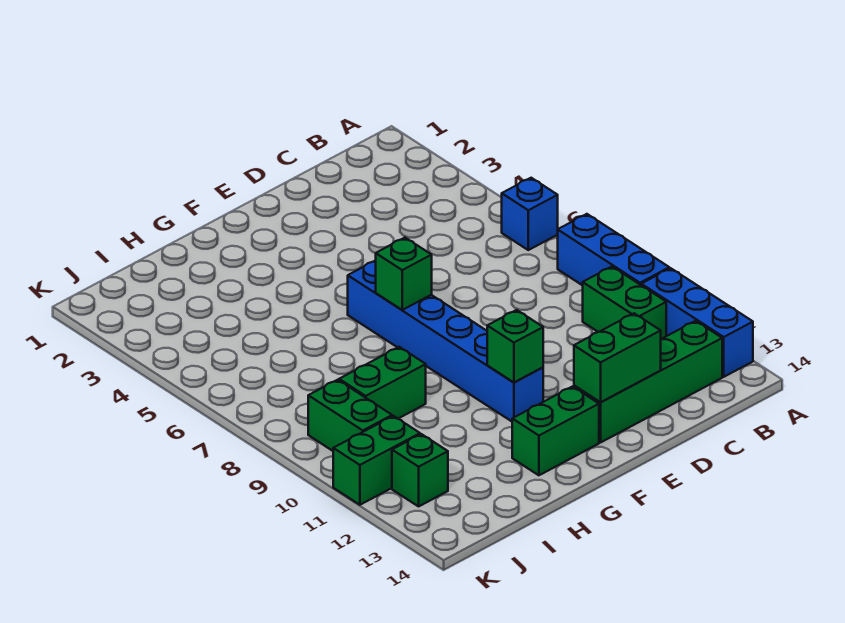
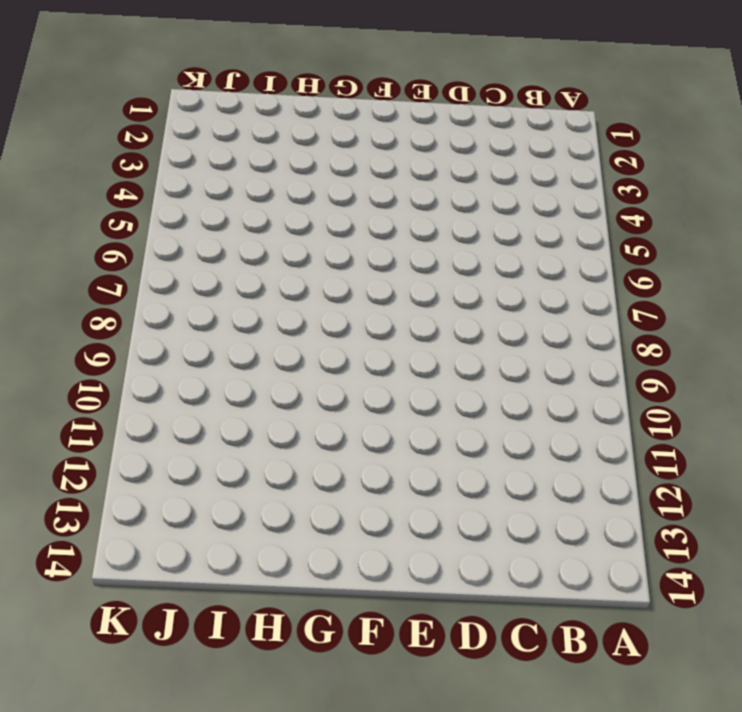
none -> blue brick A6 level 1
none -> blue brick A8:A10 level 1
none -> blue brick A11:A13 level 1

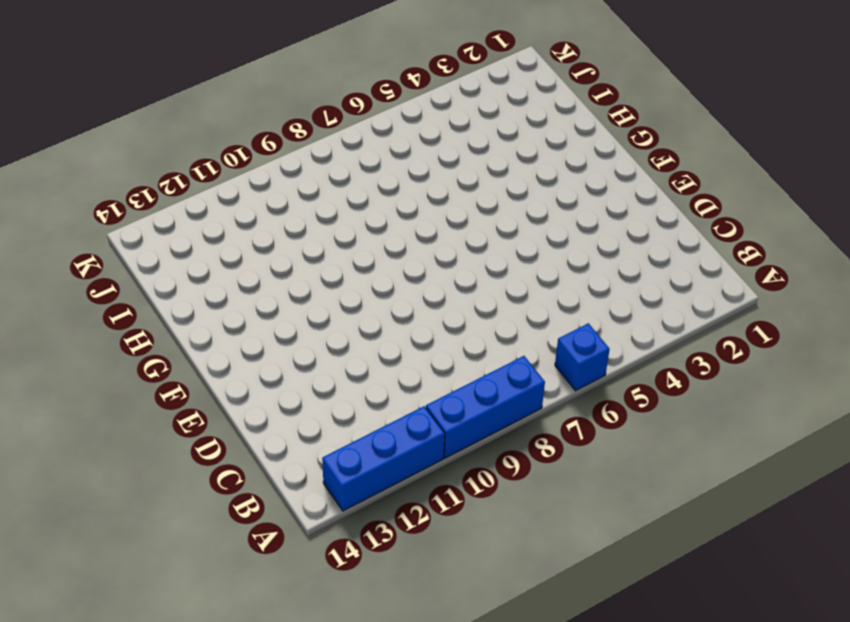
none -> green brick B10:B11 level 1
none -> green brick B13:E13 level 1
none -> blue brick F6:F11 level 1

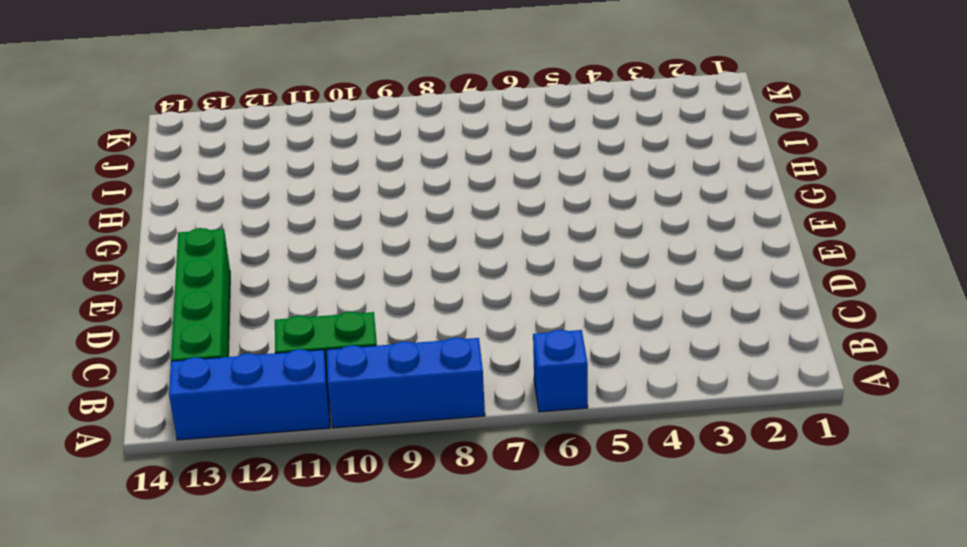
none -> blue brick F6:F11 level 1
none -> green brick F13:G13 level 1
none -> green brick H9:I9 level 1

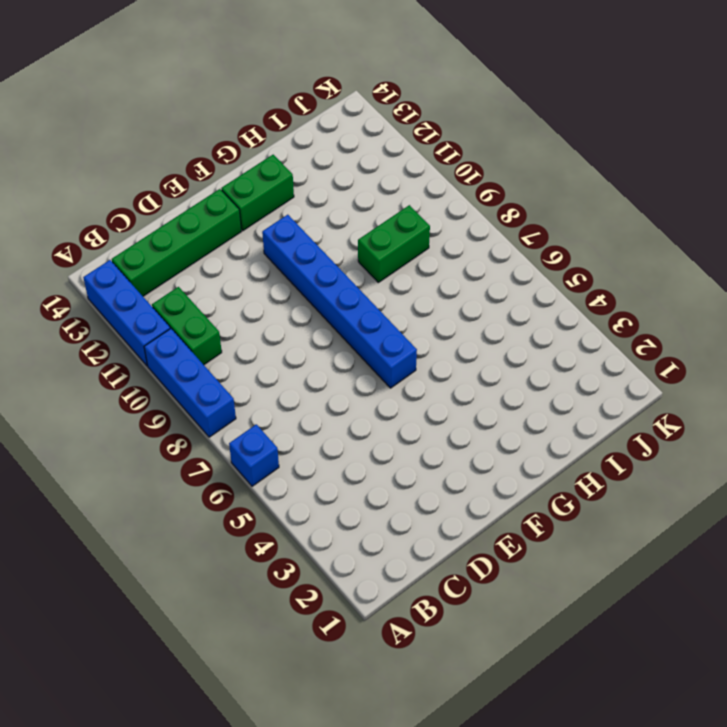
none -> green brick J9:J10 level 1
none -> green brick J11:K11 level 1
none -> green brick J12 level 1

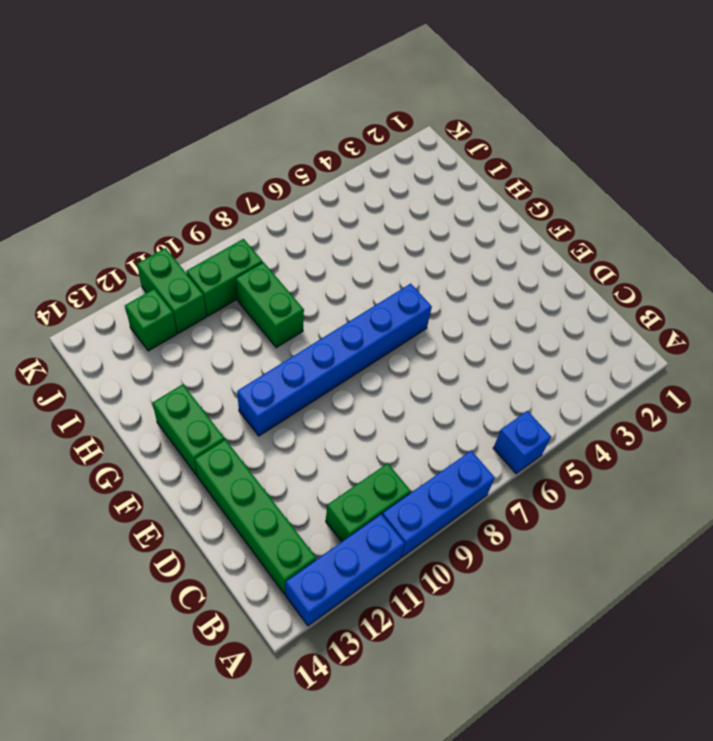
none -> green brick D13:E13 level 2
none -> green brick F7 level 2
none -> green brick F11 level 2

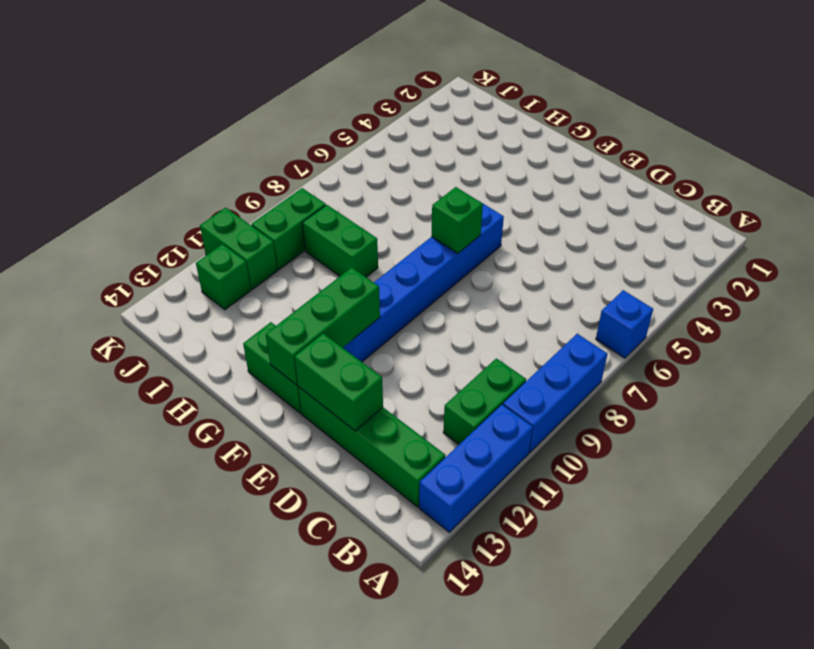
green brick F11:F13 level 2 -> green brick F11 level 2

